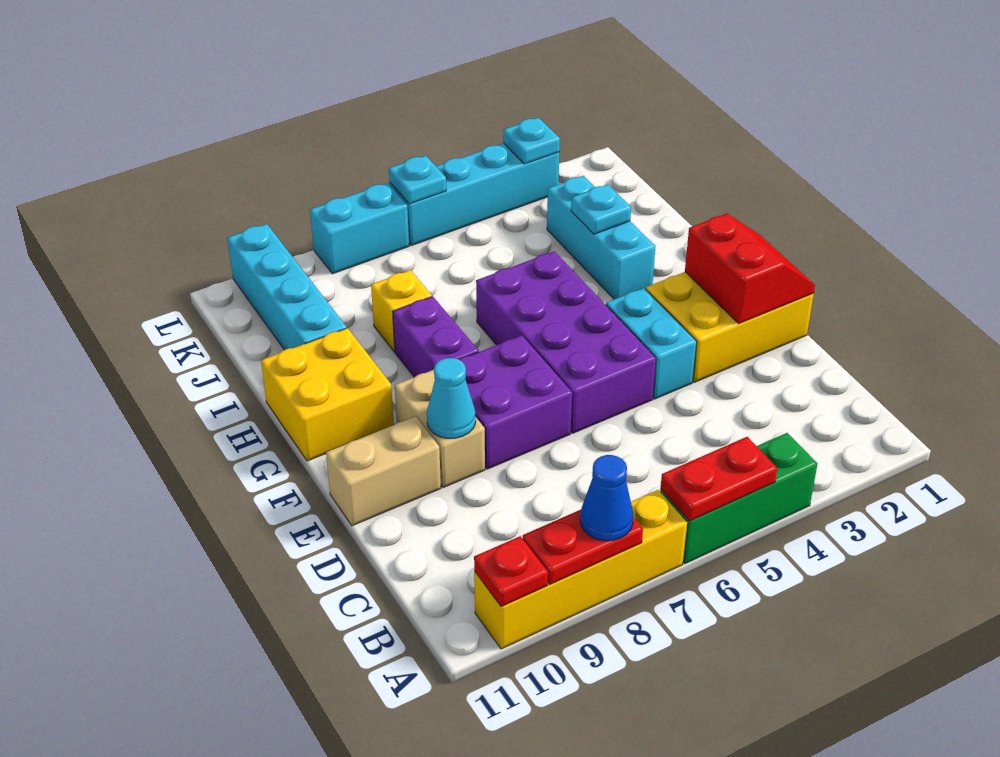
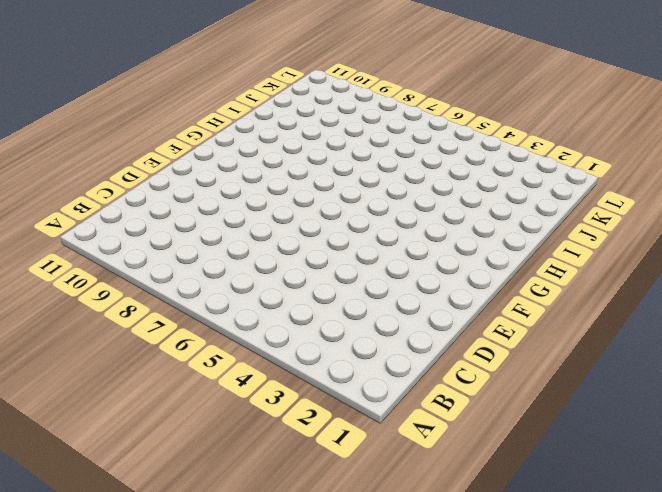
none -> green brick A4:A6 level 1
none -> yellow brick A7:A10 level 1
none -> yellow brick E1:F3 level 1

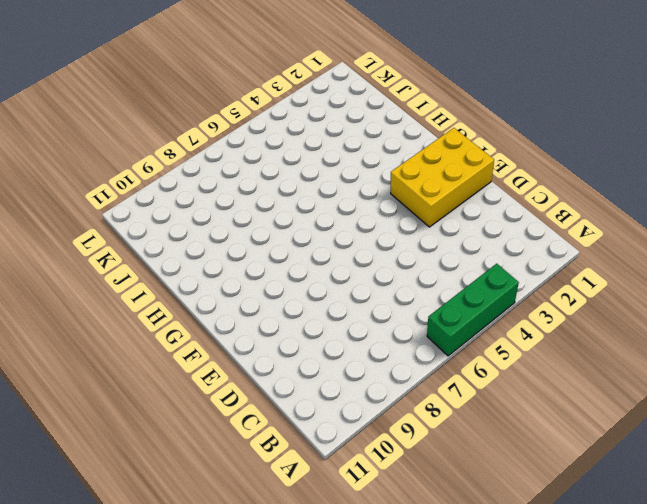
none -> yellow brick A7:A10 level 1
none -> cyan brick E4:F4 level 1
none -> purple brick E5:H6 level 1

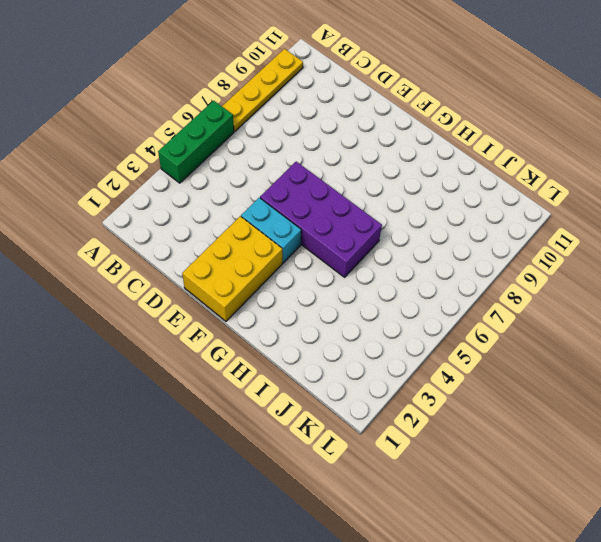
yellow plate A7:A10 level 1 -> yellow brick A7:A10 level 1
none -> purple brick E7:F8 level 1
none -> tan brick E9:F9 level 1
none -> tan brick E10:E11 level 1

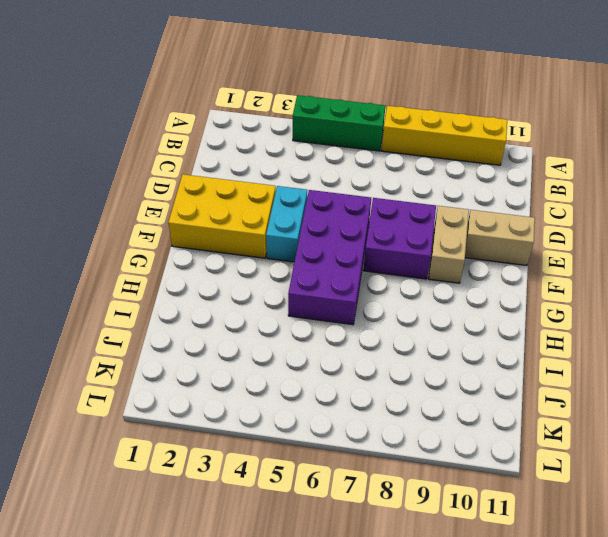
none -> purple brick G8:H8 level 1
none -> yellow brick G10:H11 level 1
none -> cyan brick H3:J3 level 1

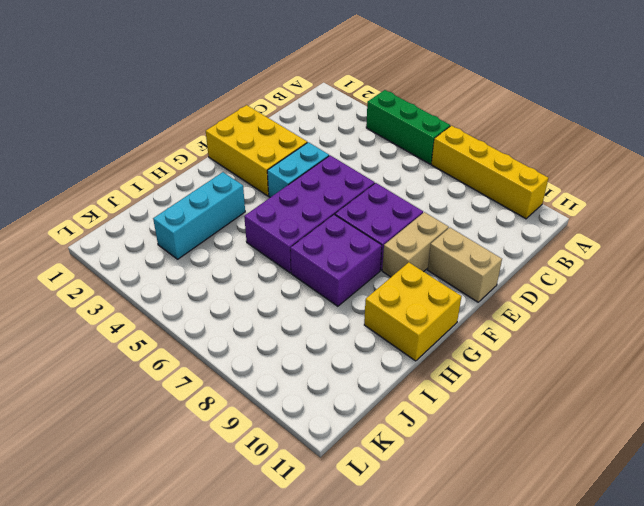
purple brick G7:H8 level 1 -> purple brick G8:H8 level 1
none -> yellow brick I8 level 1
none -> cyan brick I10:L10 level 1
none -> cyan brick L3:L6 level 1

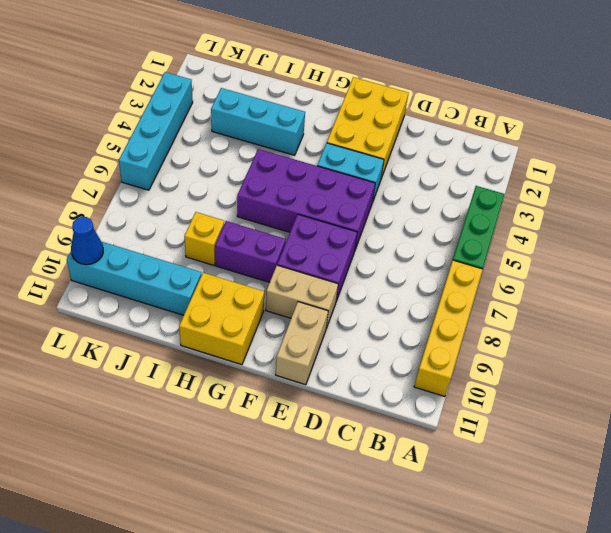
blue cone L10 level 2 -> blue cone A8 level 3
none -> cyan brick L7:L8 level 1
none -> red plate A5:A6 level 2
none -> red plate A8:A9 level 2

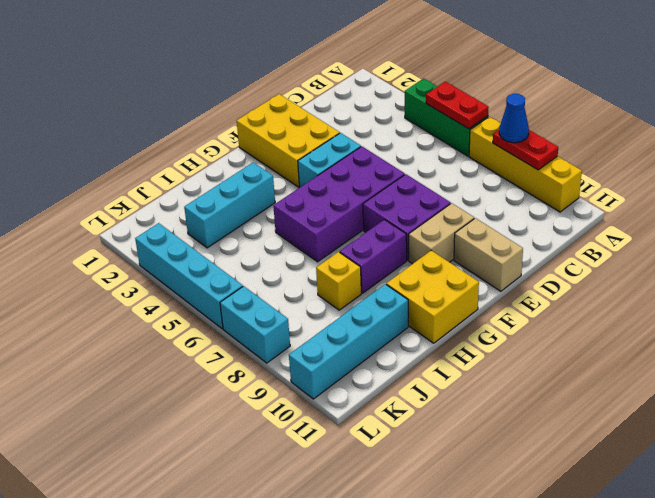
none -> red plate A10 level 2
none -> red slope E1:F2 level 2 top 2
none -> cyan cone E9 level 2

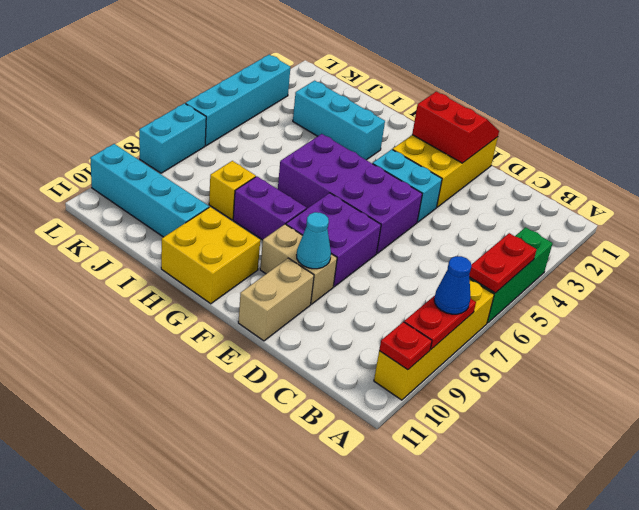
none -> cyan plate I3 level 2
none -> cyan plate L3 level 2
none -> cyan plate L6 level 2

